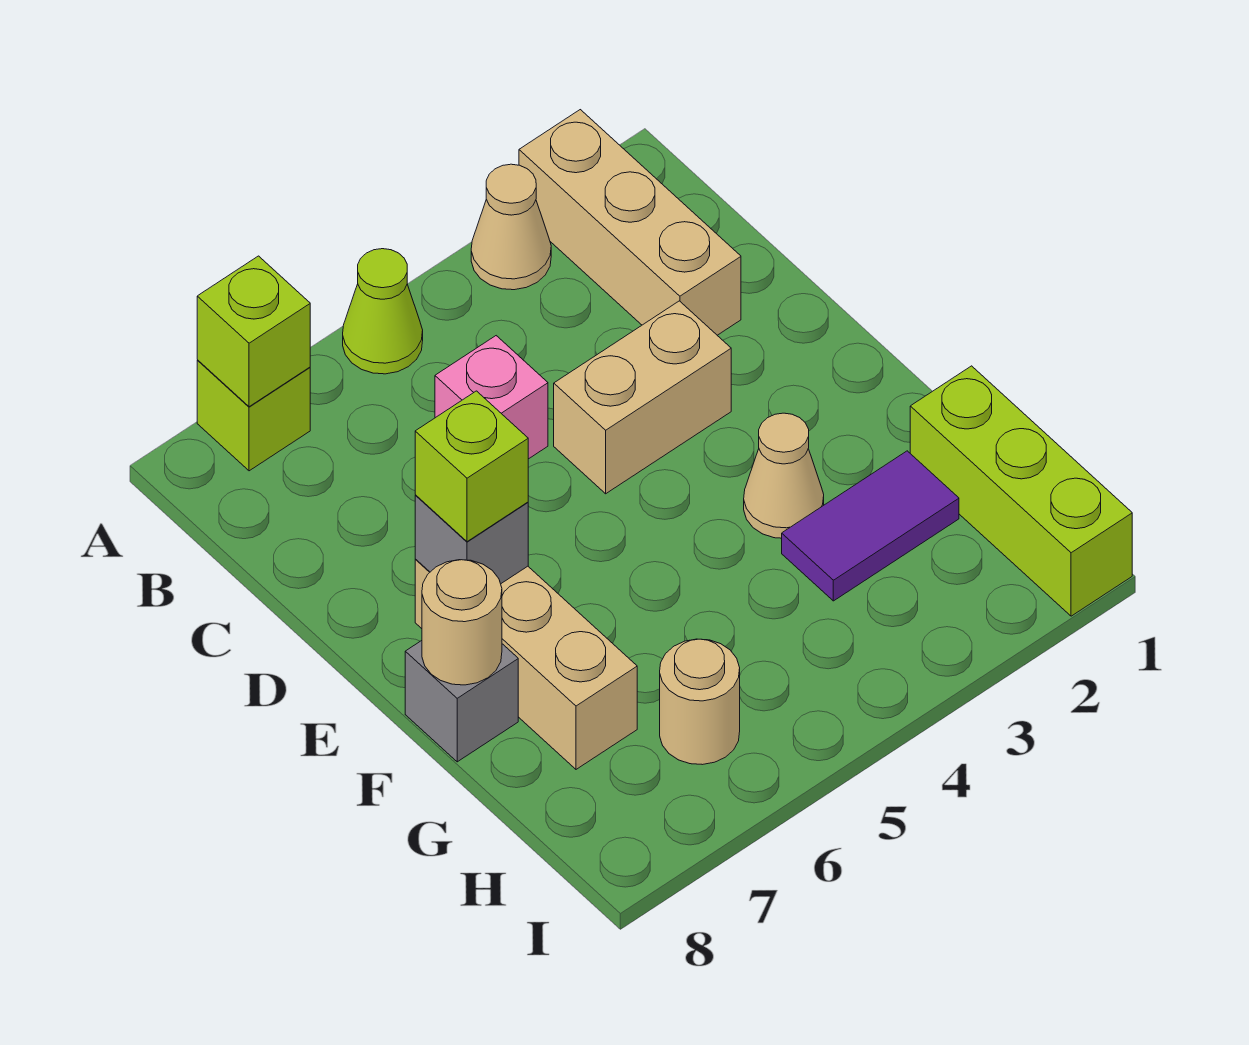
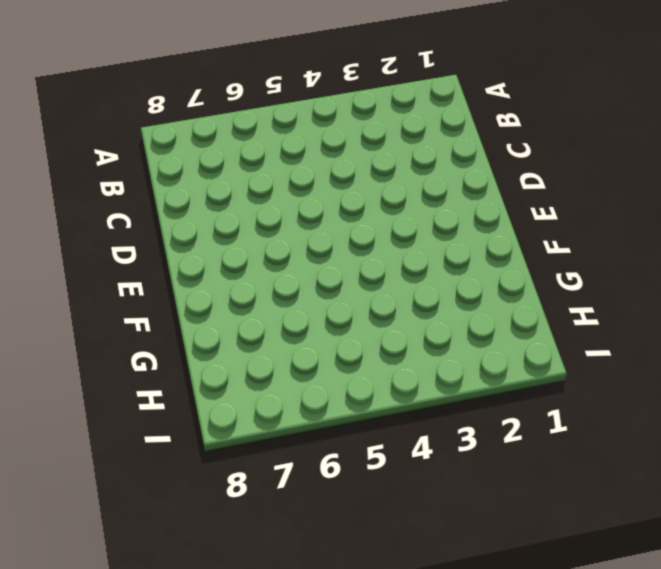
none -> tan brick A2:C2 level 1
none -> tan cone A3 level 1
none -> lime cone A5 level 1

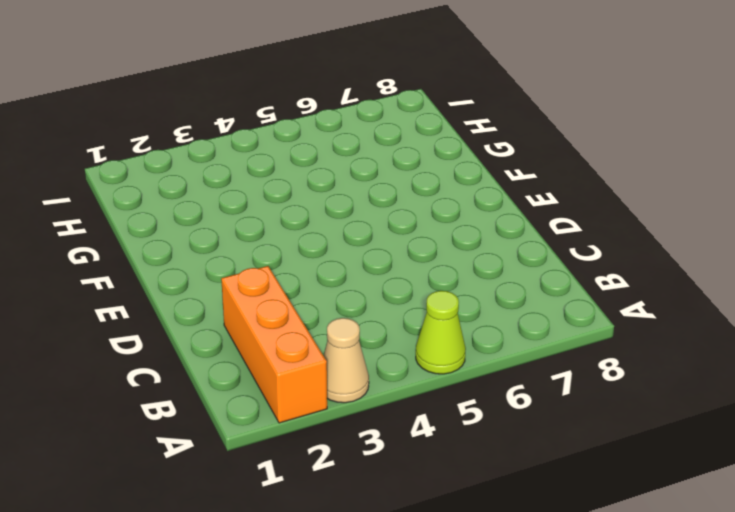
orange brick A2:C2 level 1 -> tan brick A2:C2 level 1
none -> lime brick A7 level 1
none -> pink brick C5 level 1
none -> tan brick D3:D4 level 1

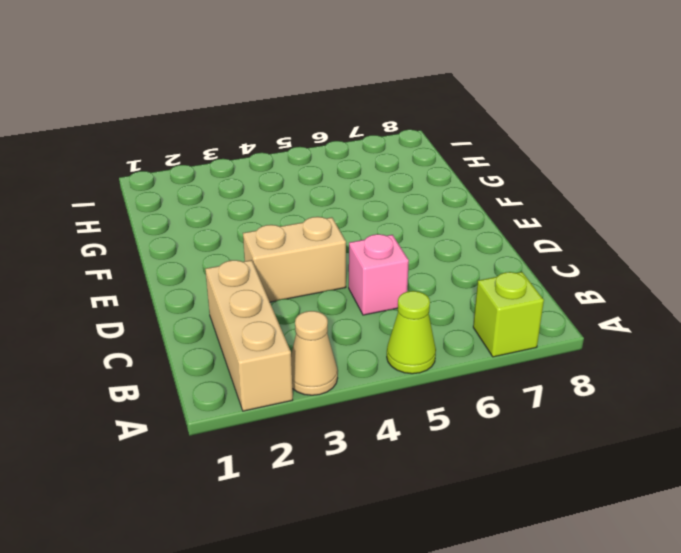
none -> tan brick E7:G7 level 1
none -> tan cone F3 level 1
none -> grey brick F8 level 1

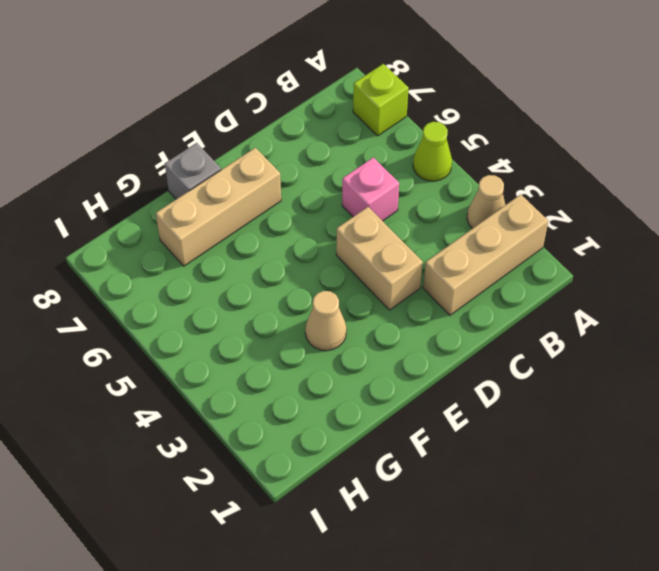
none -> lime brick G1:I1 level 1
none -> purple tile G2:G3 level 1
none -> tan round brick H6 level 1

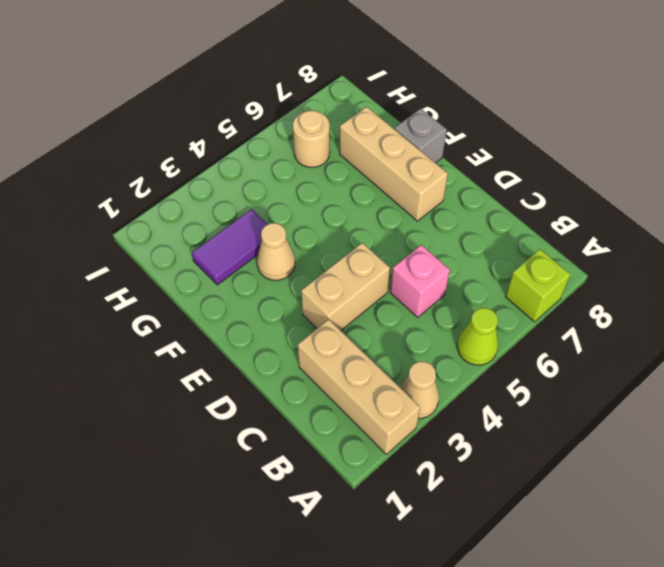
none -> lime brick G1:I1 level 1
none -> lime brick A7 level 2
none -> grey brick E7 level 2

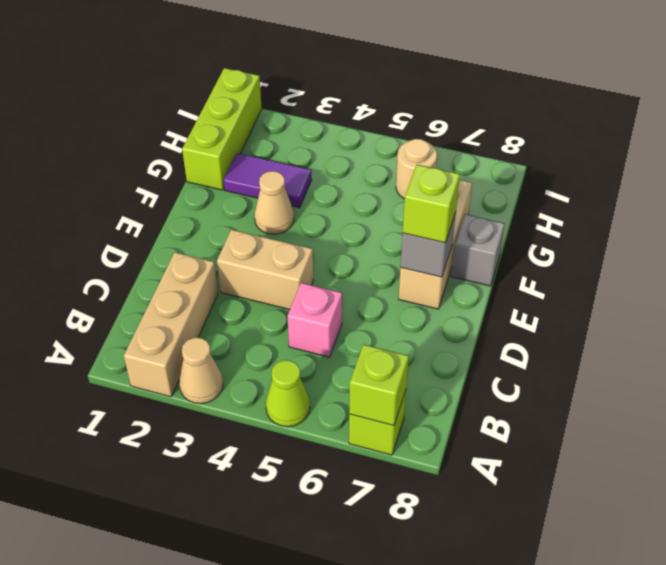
none -> tan round brick F8 level 2

